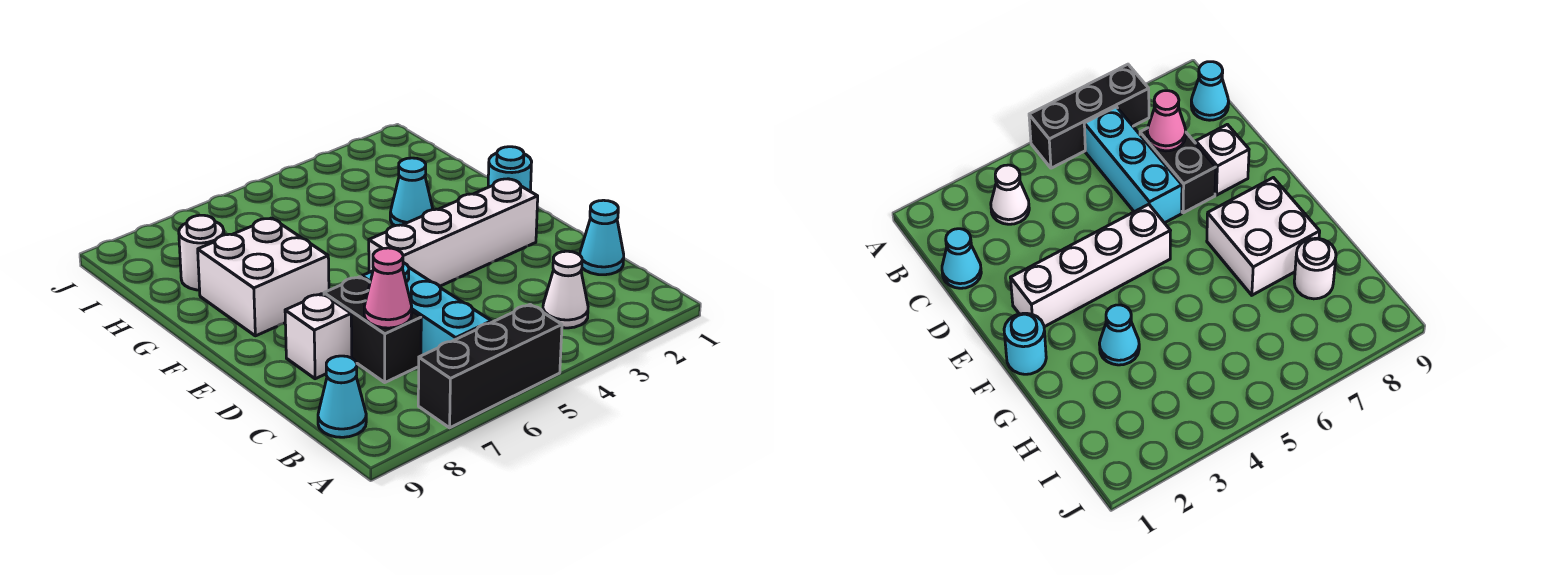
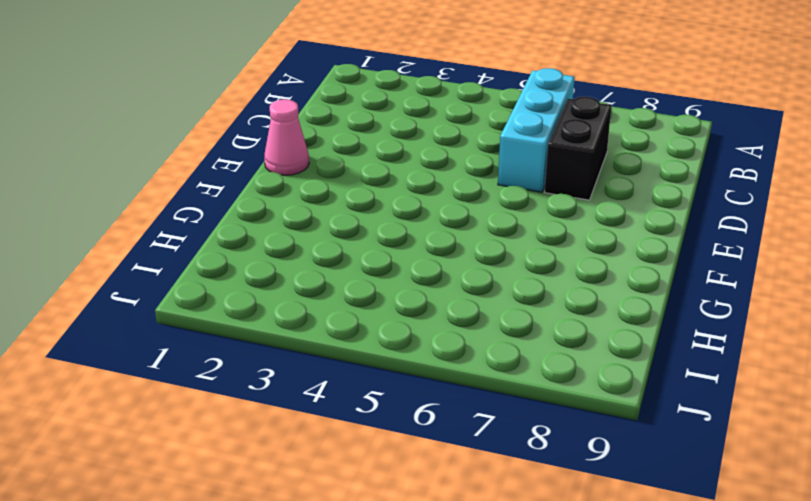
pink cone E1 level 1 -> pink cone C7 level 2
none -> black brick A5:A7 level 1
none -> white cone B3 level 1
none -> cyan cone B9 level 1

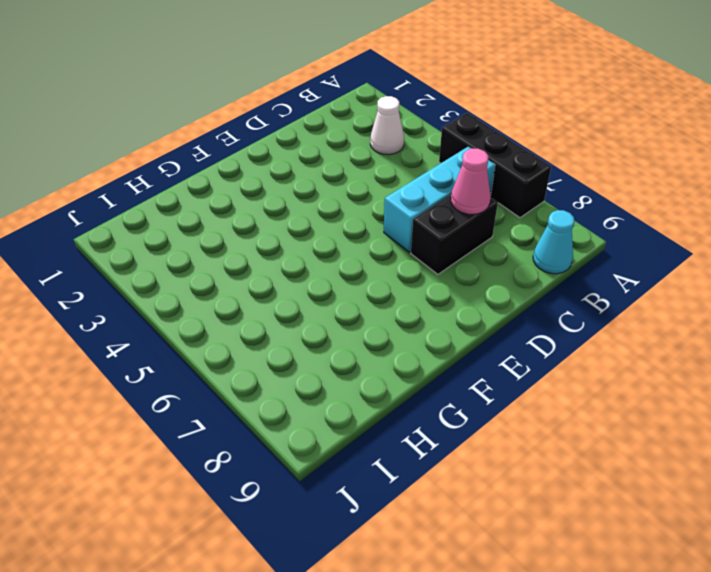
none -> cyan cone C1 level 1
none -> white brick D8 level 1
none -> white brick E2:E5 level 1

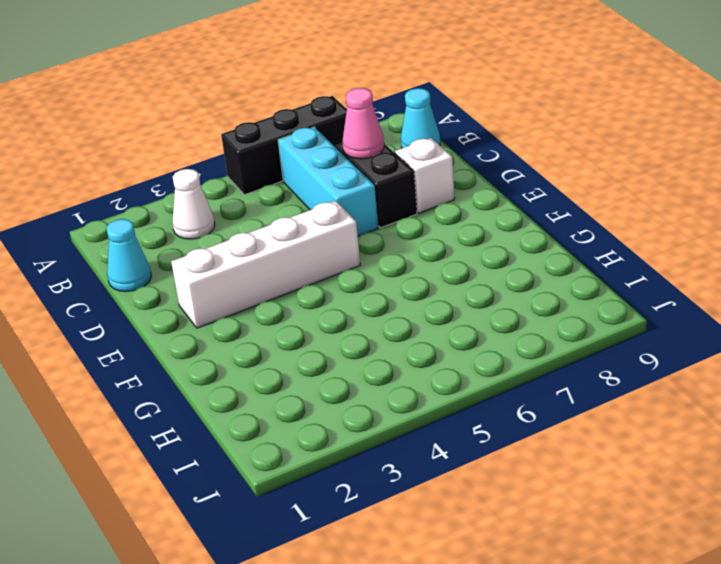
none -> cyan round brick F1 level 1
none -> white brick F7:G8 level 1
none -> cyan cone G3 level 1

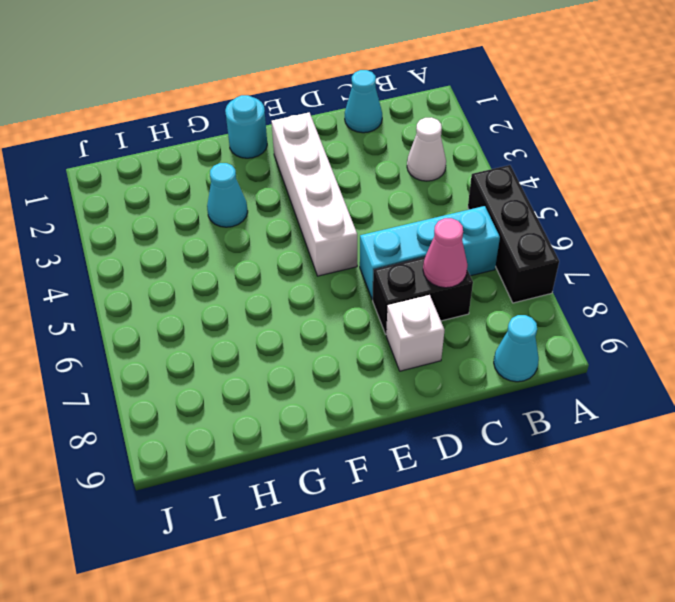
none -> white brick F7:G8 level 1
none -> white round brick H8 level 1

